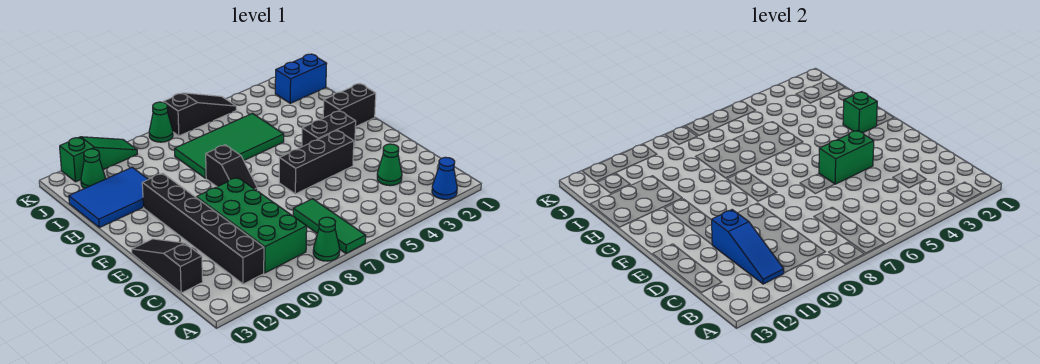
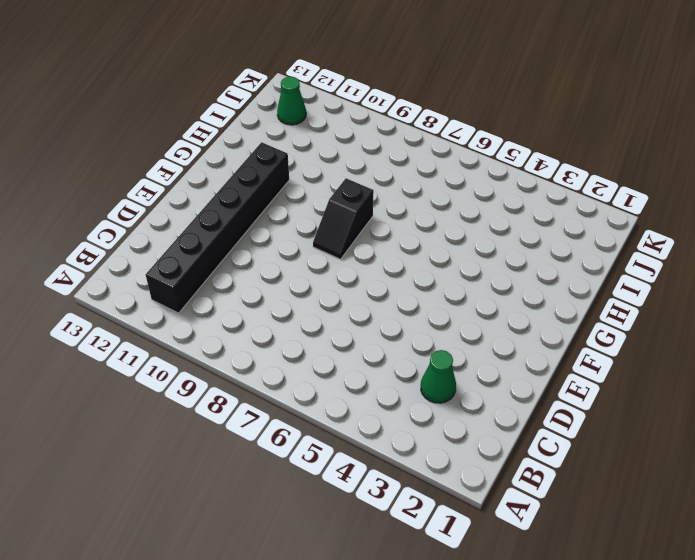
none -> blue cone A2 level 1
none -> green tile A7:C7 level 1
none -> green cone A8 level 1

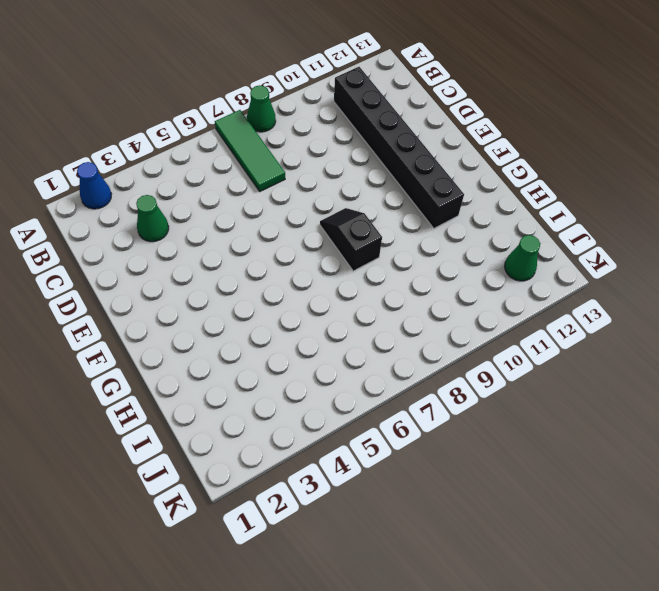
none -> green brick B9:E10 level 1
none -> black slope C13:E13 level 1 top C
none -> black brick E4:E6 level 1

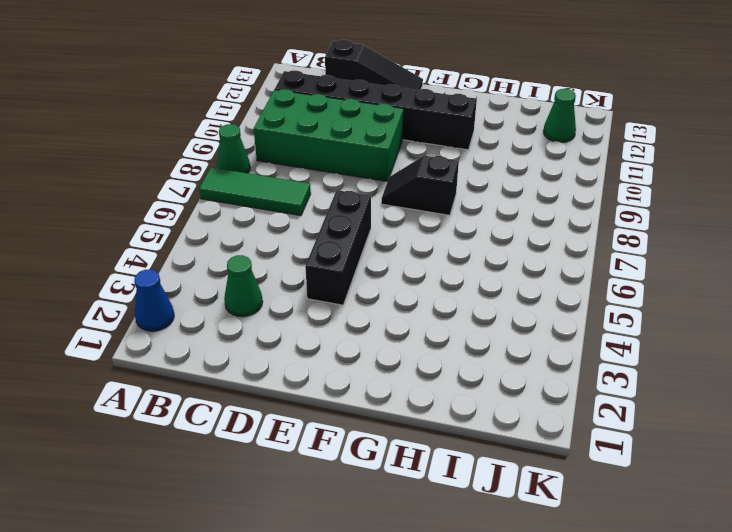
none -> black brick F3:F4 level 1
none -> black brick G1:G2 level 1
none -> green tile H5:I8 level 1

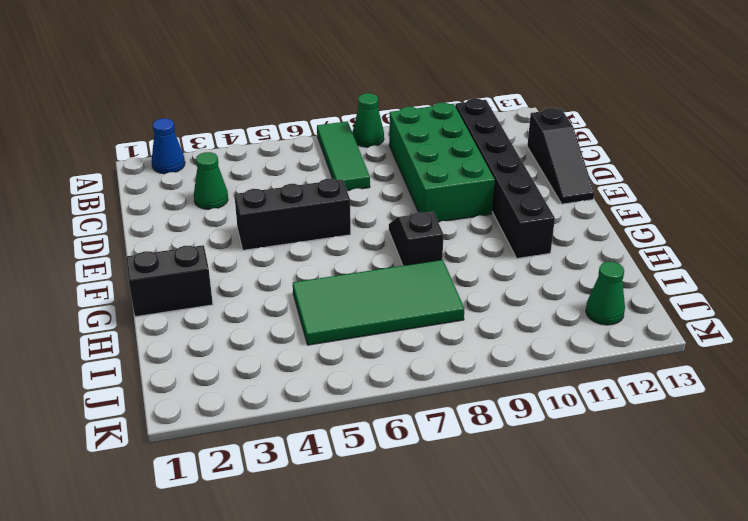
none -> black brick F3:F4 level 1
none -> blue tile H11:I13 level 1
none -> blue brick J1:J2 level 1

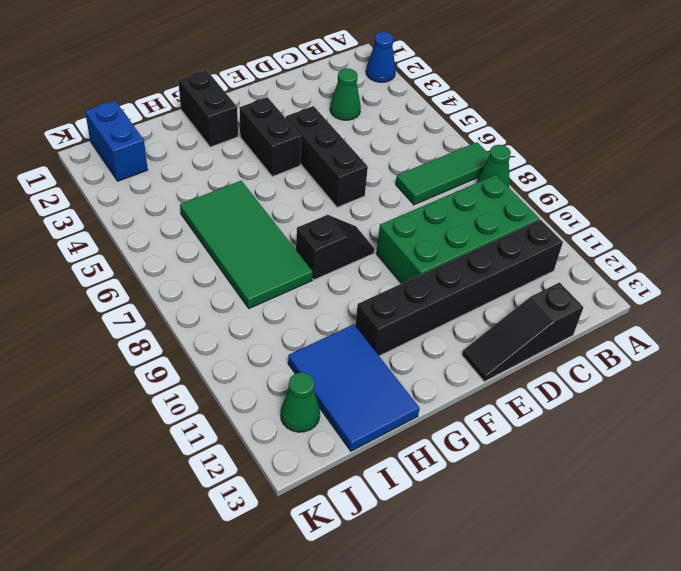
none -> black slope K5:K7 level 1 top 7
none -> green cone K8 level 1
none -> green slope K10:K12 level 1 top 12

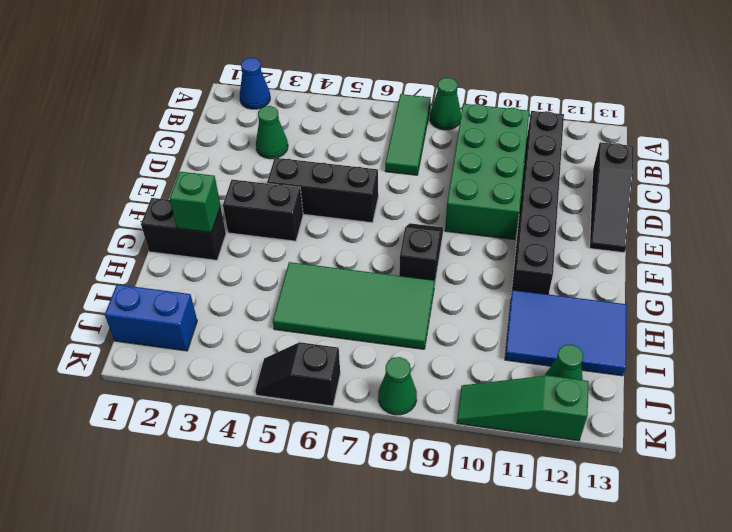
black slope K5:K6 level 1 top 6 -> black slope K5:K7 level 1 top 7
none -> blue slope B11:D11 level 2 top D
none -> green brick E4:E5 level 2

